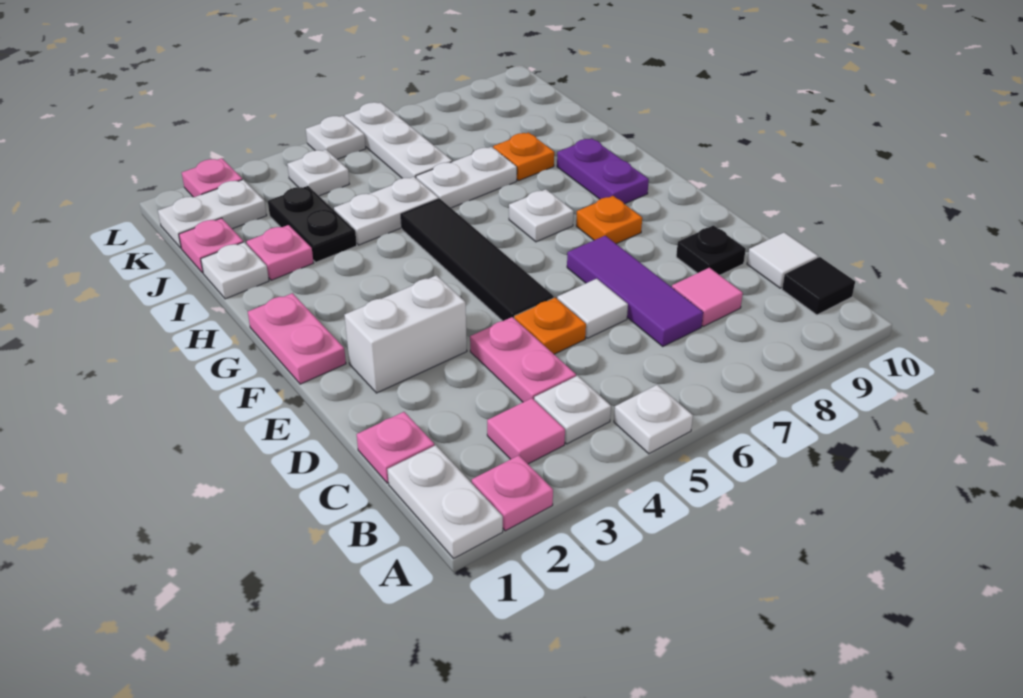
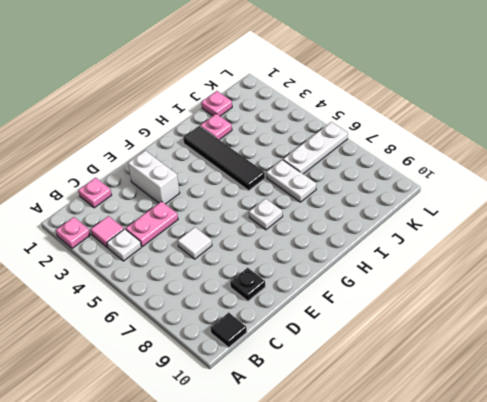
black tile H2:H5 level 1 -> black tile E5:H5 level 1
none -> white plate A1:B1 level 1
none -> white plate A5 level 1
none -> purple tile C7:E7 level 1
none -> pink tile C8 level 1

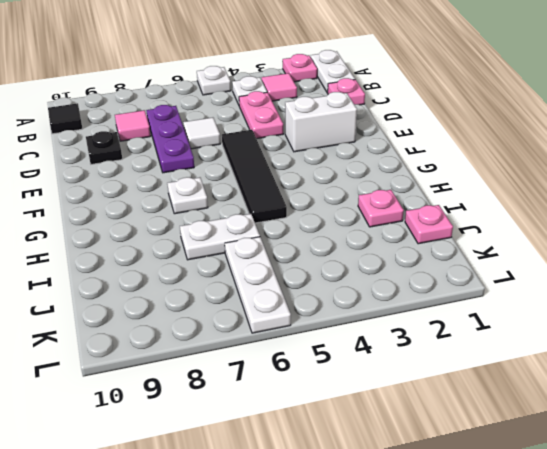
purple plate C7:E7 level 1 -> purple tile C7:E7 level 1
none -> white tile C10 level 1
none -> orange plate D5 level 1
none -> pink plate F1:G1 level 1
none -> orange plate F8 level 1

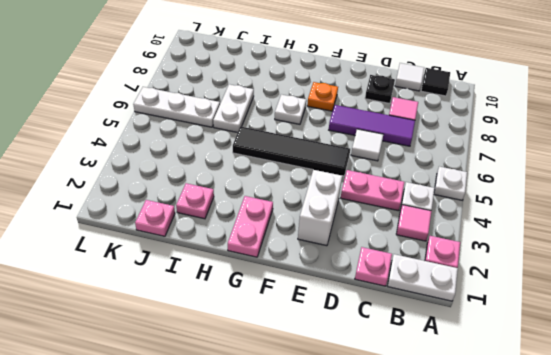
pink plate G1:G2 level 1 -> pink plate F1:G1 level 1
none -> orange plate D5 level 1
none -> purple plate G9:H9 level 1
none -> white plate I1 level 1
none -> black plate I3:J3 level 1

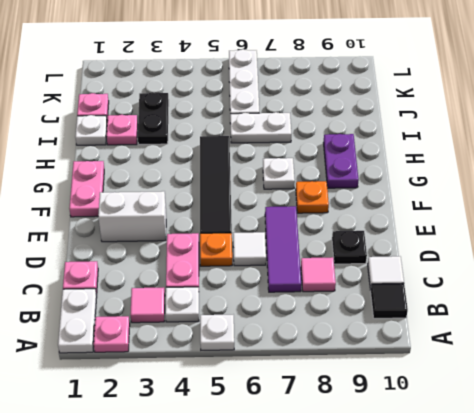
none -> white plate I4:I5 level 1
none -> orange plate I8 level 1
none -> white plate K1:K2 level 1
none -> white plate K4 level 1

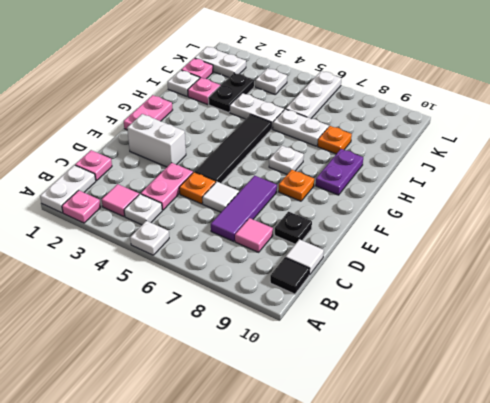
none -> pink plate L2 level 1
none -> white plate L5 level 1

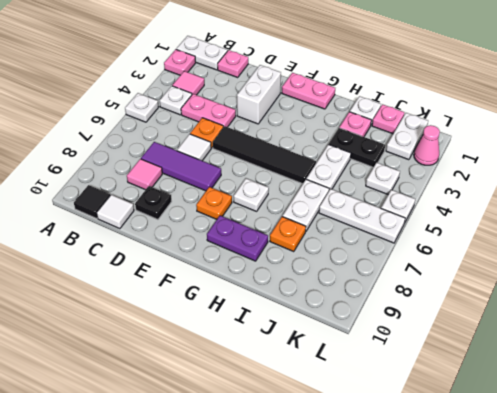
pink cone L2 level 1 -> pink plate L2 level 1

